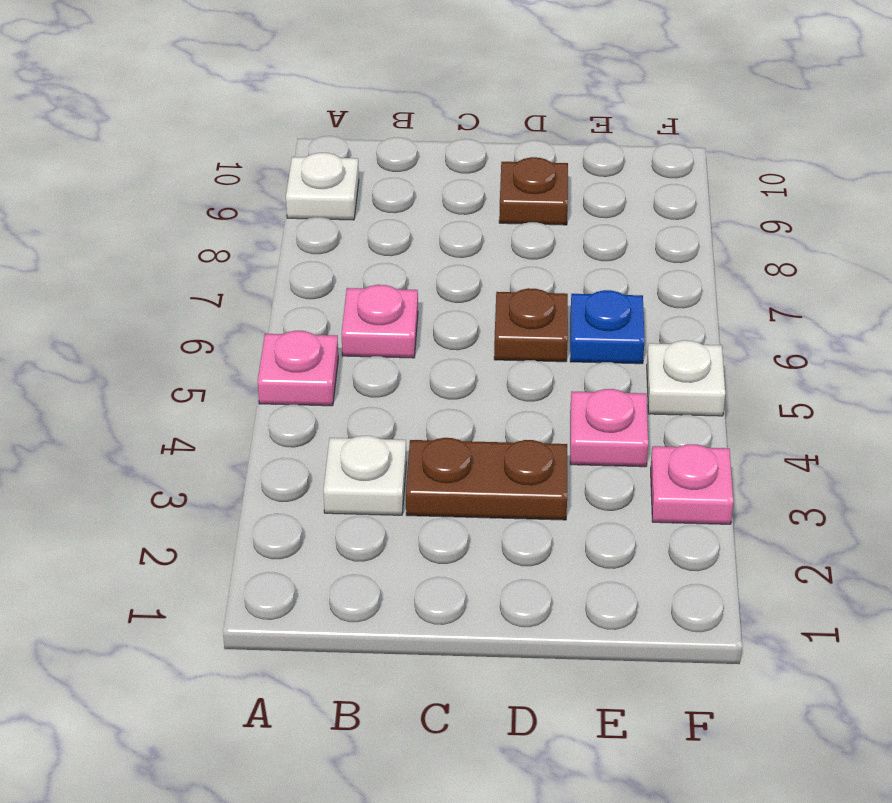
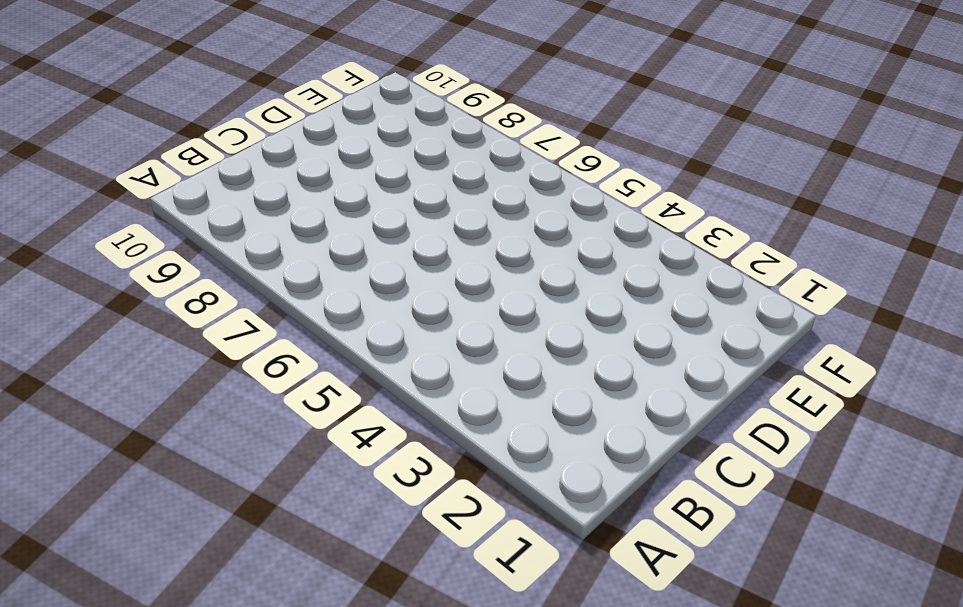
none -> pink plate A5 level 1
none -> white plate A9 level 1

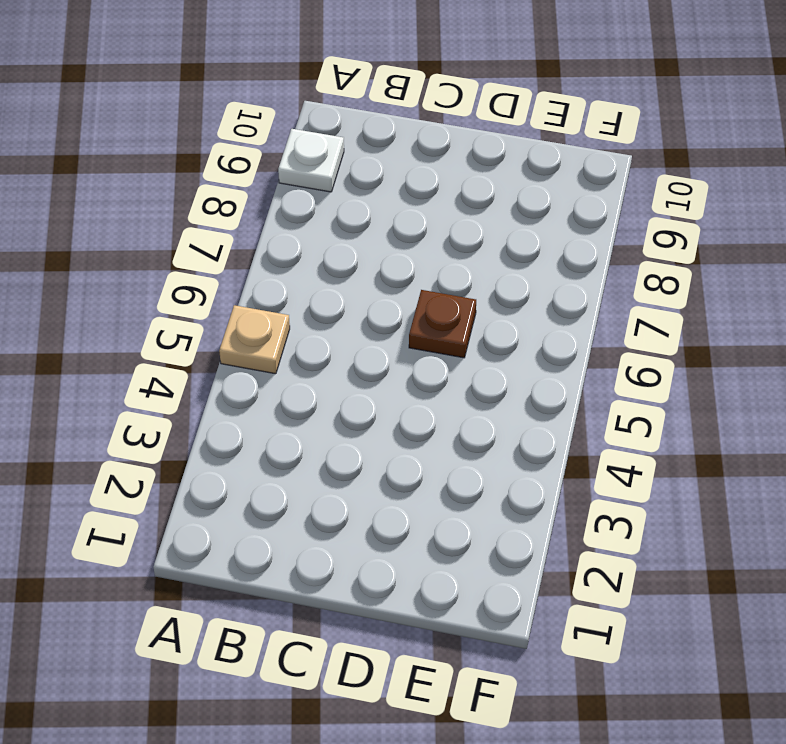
tan plate A5 level 1 -> pink plate A5 level 1
none -> white plate B3 level 1
none -> pink plate B6 level 1

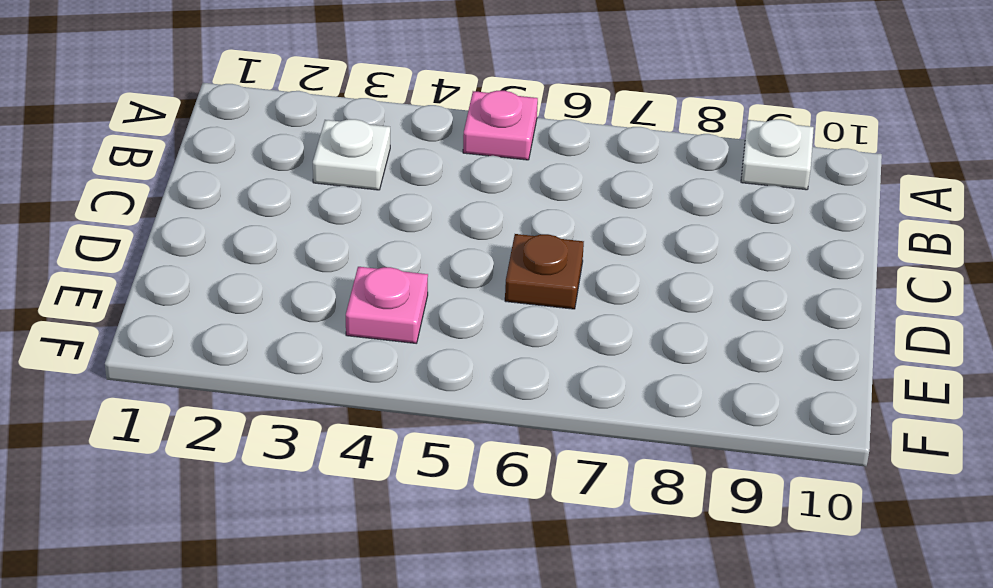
none -> pink plate B6 level 1
none -> brown plate C3:D3 level 1

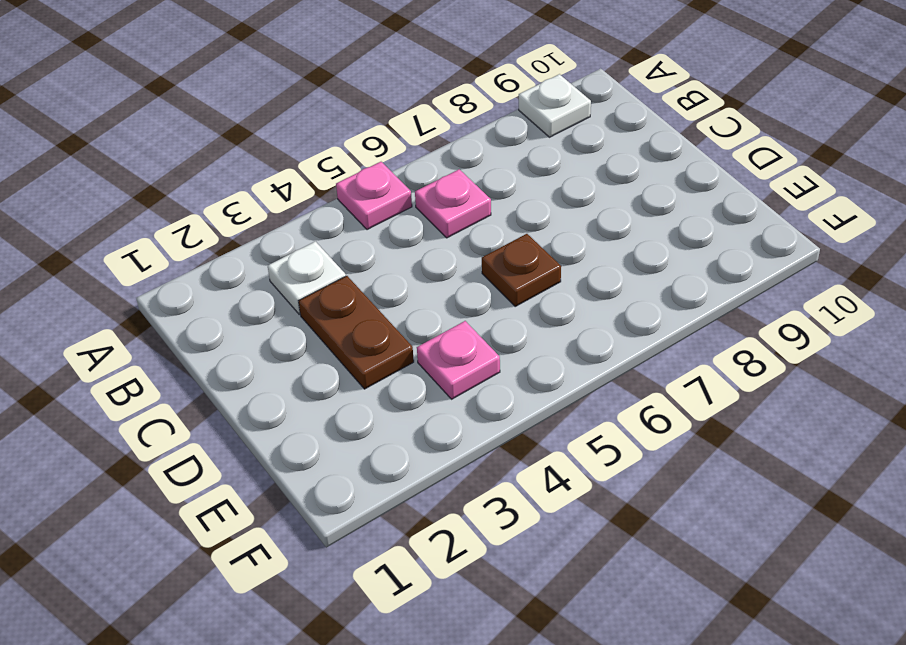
none -> brown plate D9 level 1
none -> blue plate E6 level 1

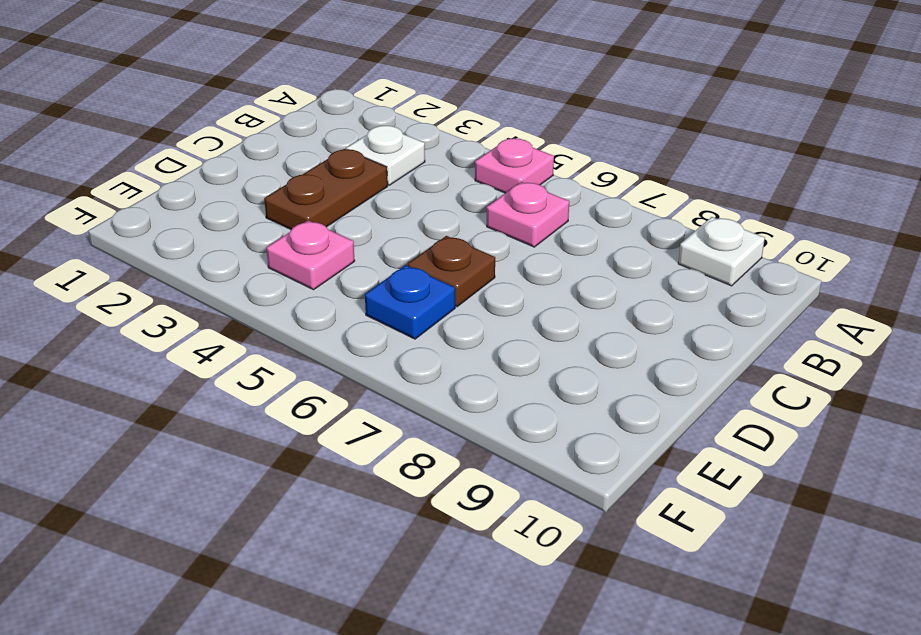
none -> brown plate D9 level 1
none -> pink plate F3 level 1

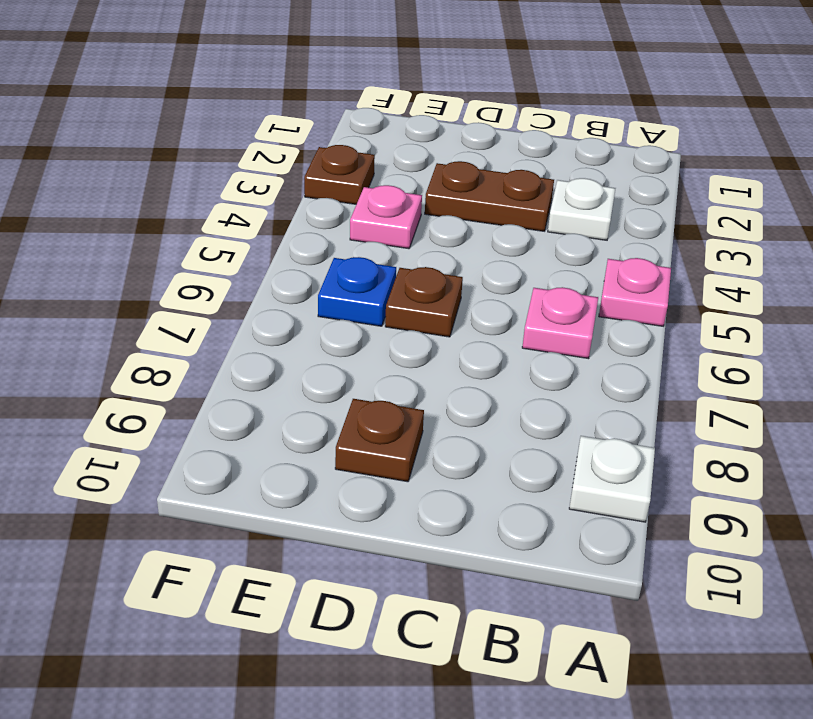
brown plate F3 level 1 -> pink plate F3 level 1
none -> white plate F5 level 1

